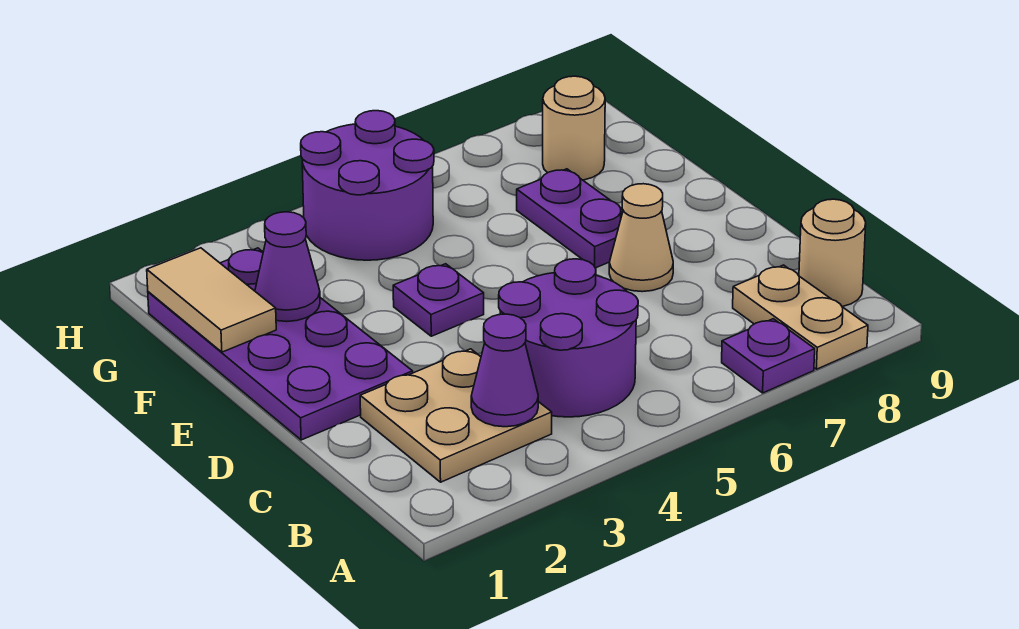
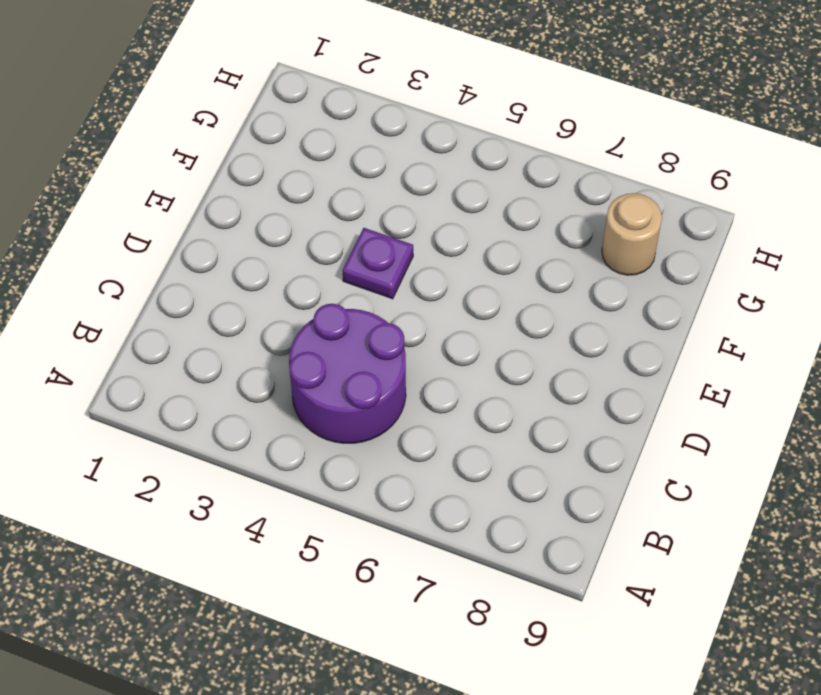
none -> purple plate A7 level 1
none -> tan plate A8:B8 level 1
none -> tan plate B2:C3 level 1

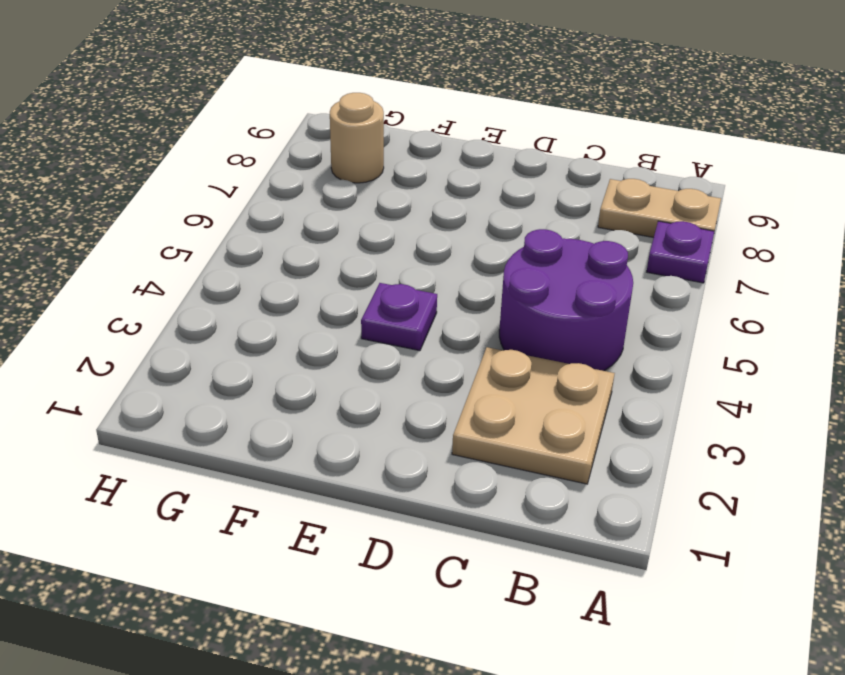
none -> tan round brick B9 level 1
none -> purple plate D1:G2 level 1
none -> tan cone D7 level 1

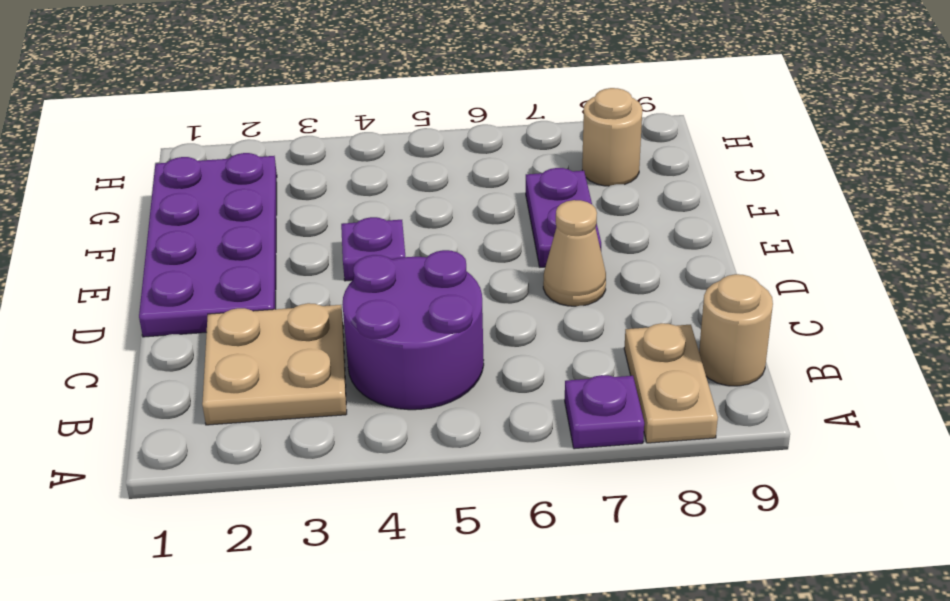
none -> purple round brick G4:H5 level 1
none -> purple cone B3 level 2
none -> tan tile F1:G1 level 2

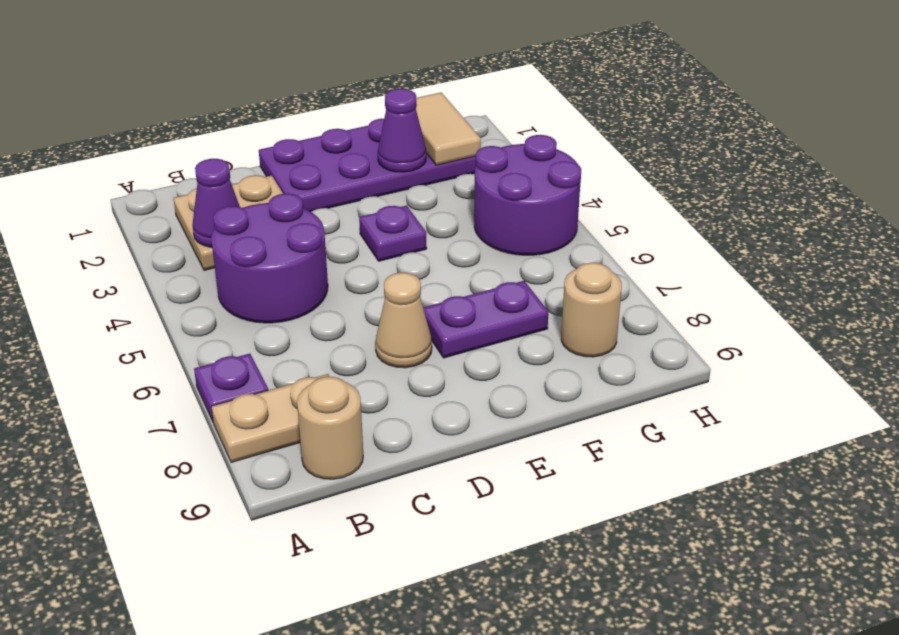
tan tile G1:G2 level 2 -> tan tile F1:G1 level 2

